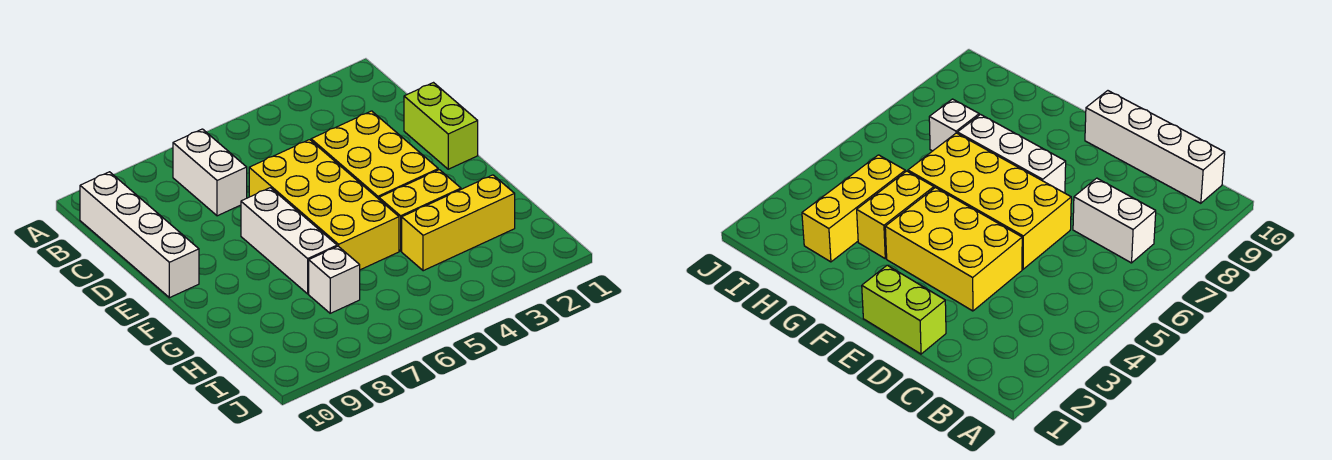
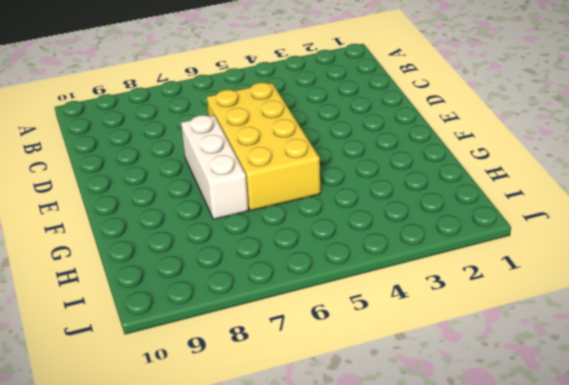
none -> white brick B7:C7 level 1
none -> white brick B10:E10 level 1

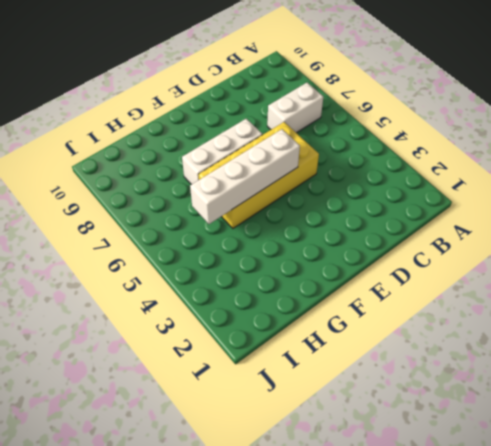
white brick E5:H5 level 2 -> white brick B10:E10 level 1
none -> lime brick D1:E1 level 1
none -> yellow brick D3:F4 level 1

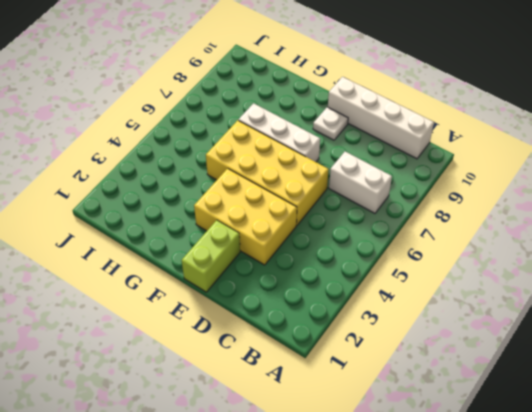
lime brick E1:E2 level 1 -> lime brick D1:E1 level 1
white plate E9 level 1 -> none
none -> yellow brick G3:G4 level 1
none -> yellow brick H2:H4 level 1

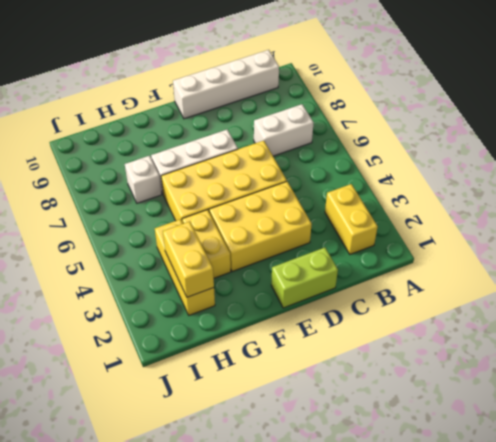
yellow brick B2:B3 level 1 -> none
yellow brick H2:H3 level 2 -> none

